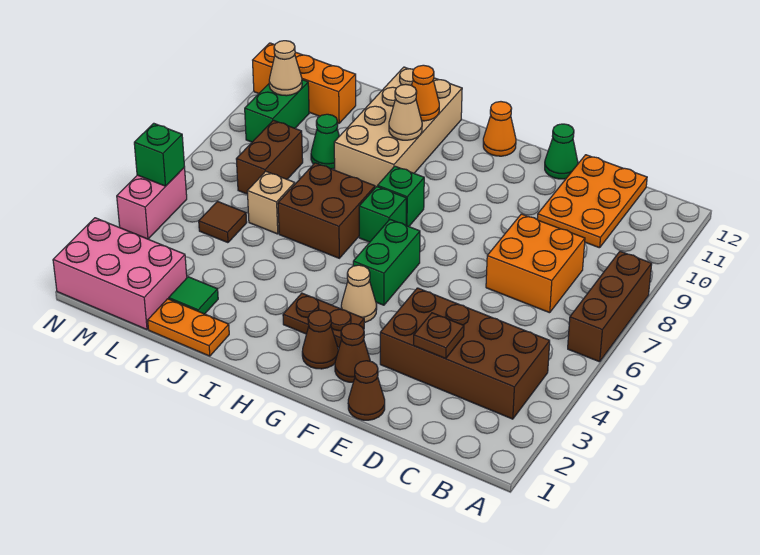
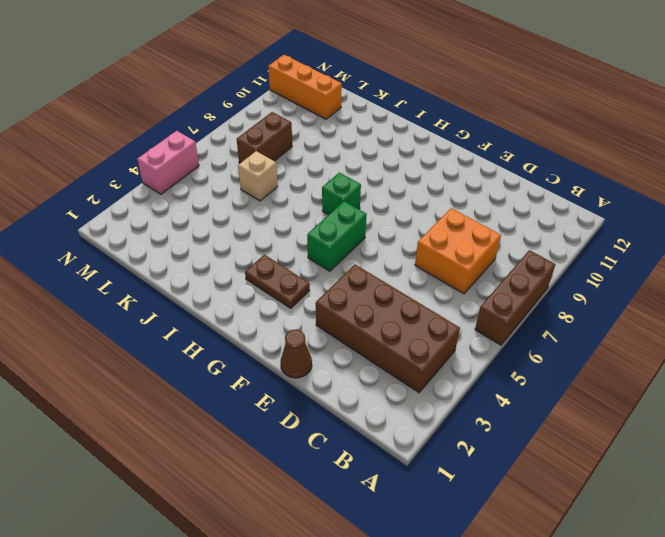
none -> orange plate C10:D12 level 1
none -> green cone E12 level 1
none -> brown cone F2 level 1
none -> brown cone G2 level 1

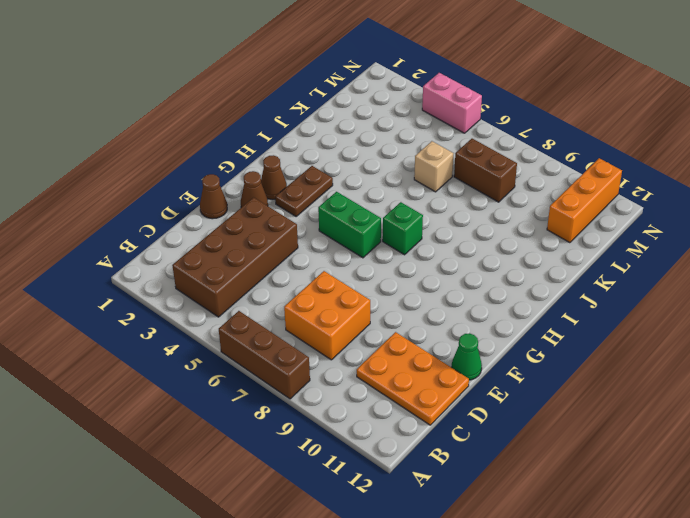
none -> tan cone G4 level 1
none -> orange cone G12 level 1
none -> green brick H8 level 1
none -> brown brick I6:J7 level 1

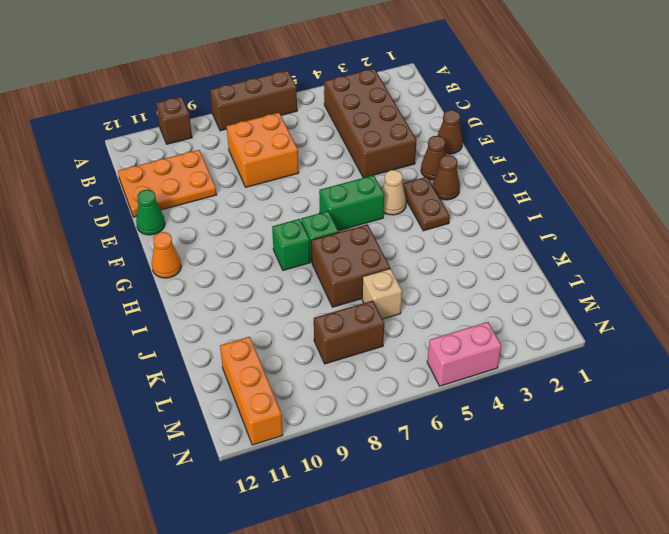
brown brick A10 level 1 -> none
none -> tan brick I9:J12 level 1
none -> orange plate J1:K1 level 1
none -> green tile K2 level 1
none -> green cone K9 level 1

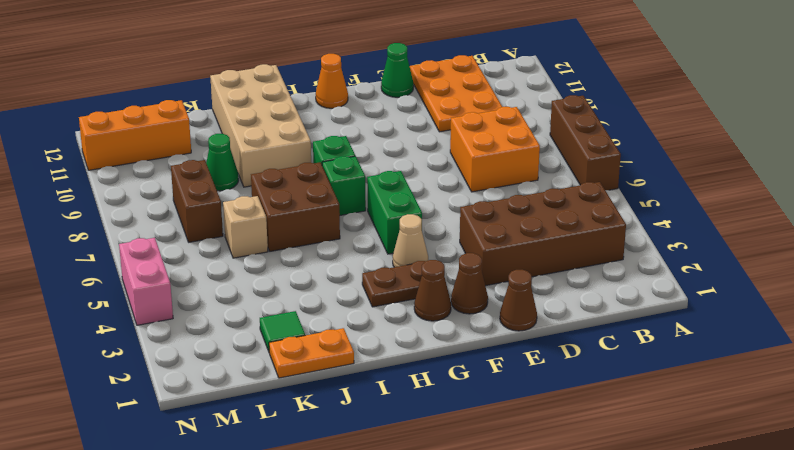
none -> pink brick L1:N2 level 1
none -> brown tile L5 level 1
none -> green brick M9:M10 level 1
none -> brown plate D3 level 2

